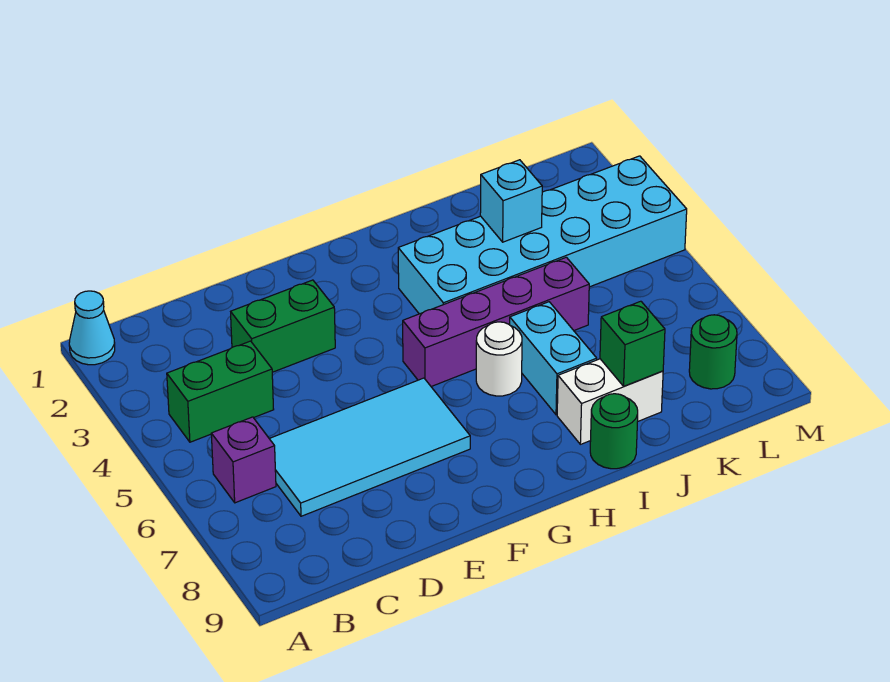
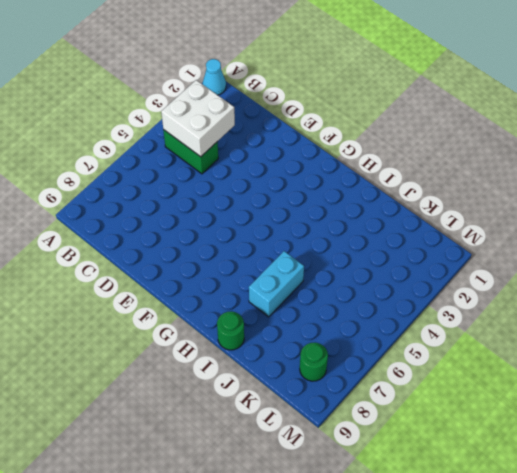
white brick B3:C4 level 2 -> none
none -> purple brick B6 level 1
none -> cyan tile C6:F7 level 1
none -> green brick D3:E3 level 1

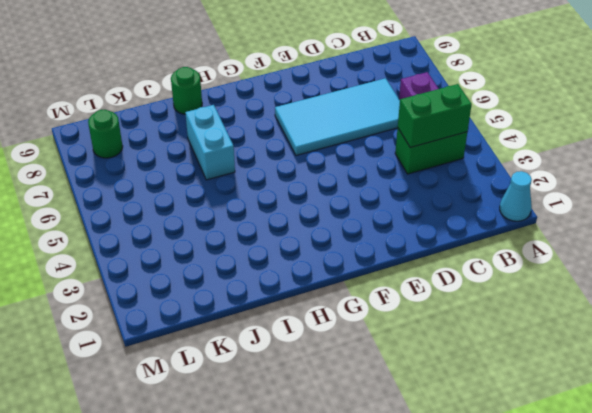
green brick B4:C4 level 2 -> green brick D3:E3 level 1
none -> purple brick G5:J5 level 1
none -> cyan brick H3:M4 level 1
none -> white round brick H6 level 1

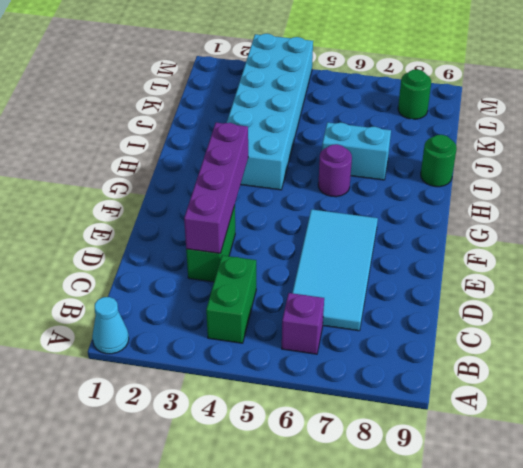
purple brick D3:G3 level 2 -> purple brick G5:J5 level 1
purple round brick H6 level 1 -> white round brick H6 level 1
none -> white brick I8:J8 level 1
none -> cyan brick J3 level 2
none -> green brick J8 level 2

